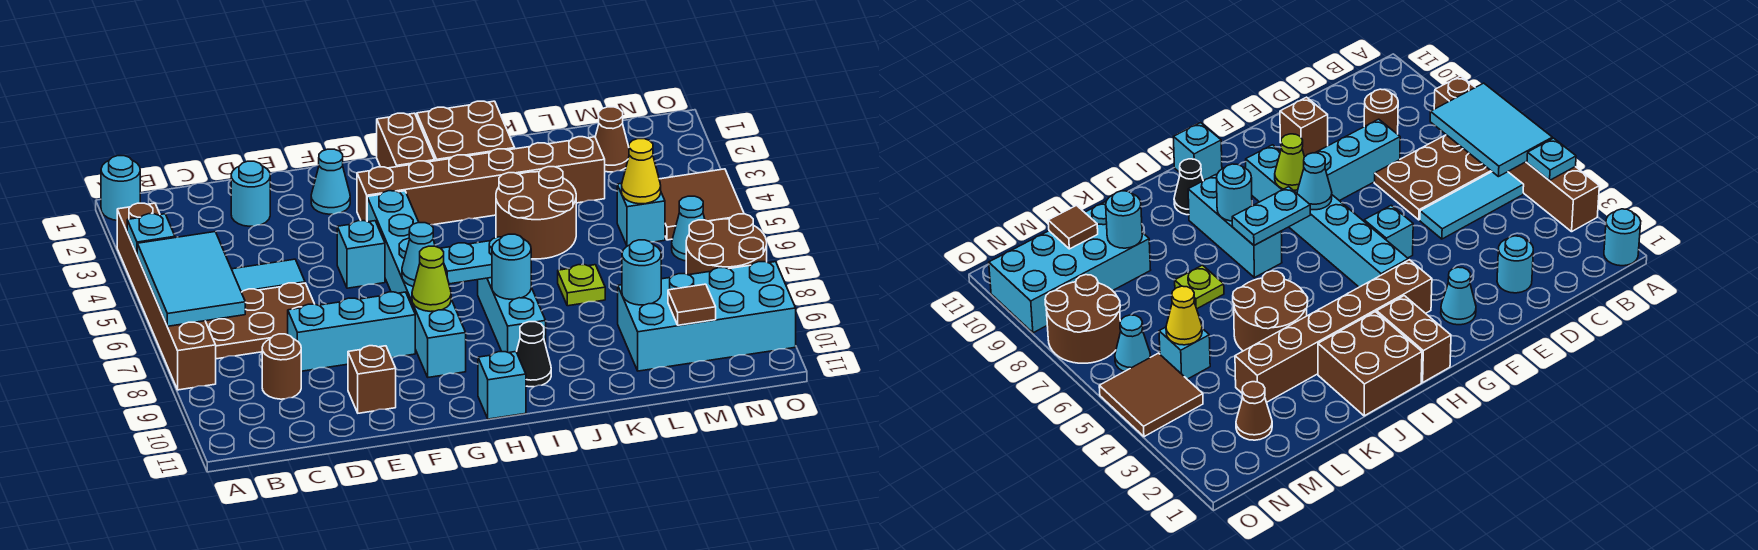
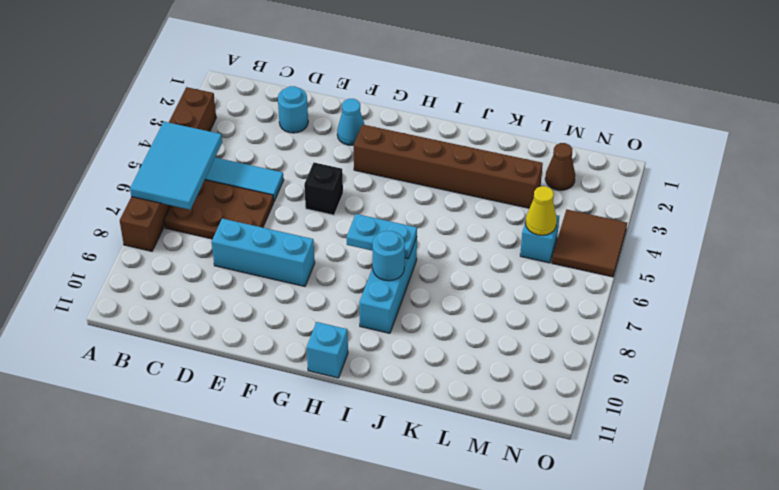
black brick F5 level 1 -> cyan brick F5 level 1
none -> cyan round brick A1 level 1
none -> brown round brick C9 level 1
none -> brown brick E10 level 1
none -> cyan brick G4:G9 level 1

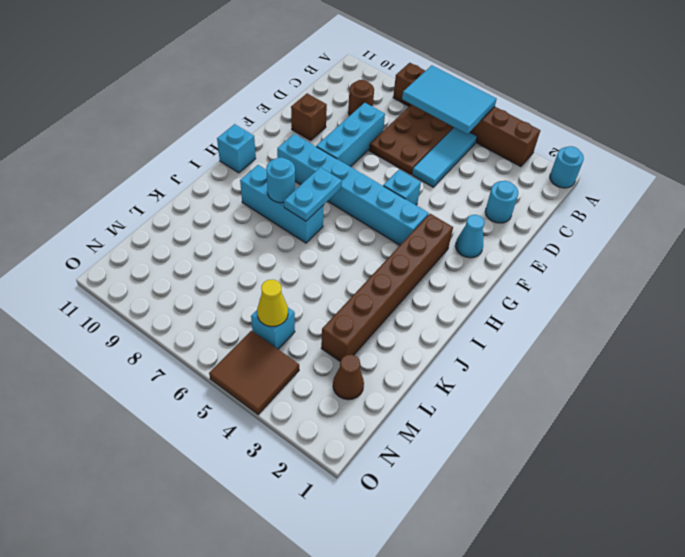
none -> brown brick H1:H2 level 1
none -> brown brick I1:J2 level 1
none -> black cone I10 level 1
none -> brown round brick J4:K5 level 1

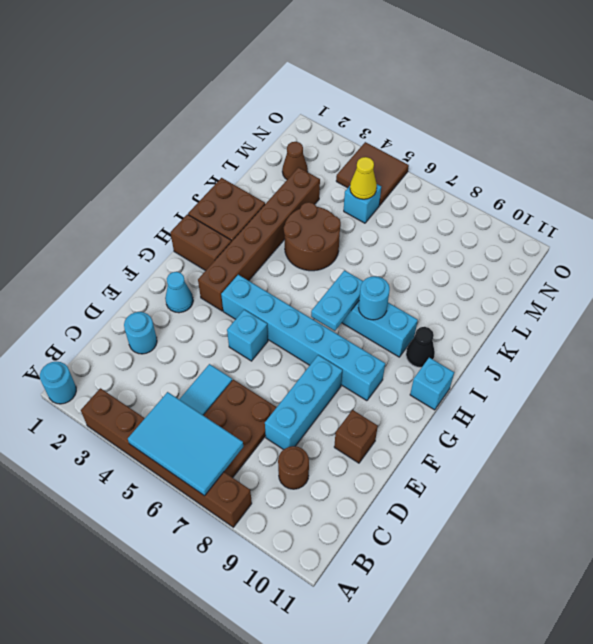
none -> lime plate K7 level 1
none -> cyan brick L9:O10 level 1
none -> cyan cone N6 level 1
none -> brown round brick N7:O8 level 1

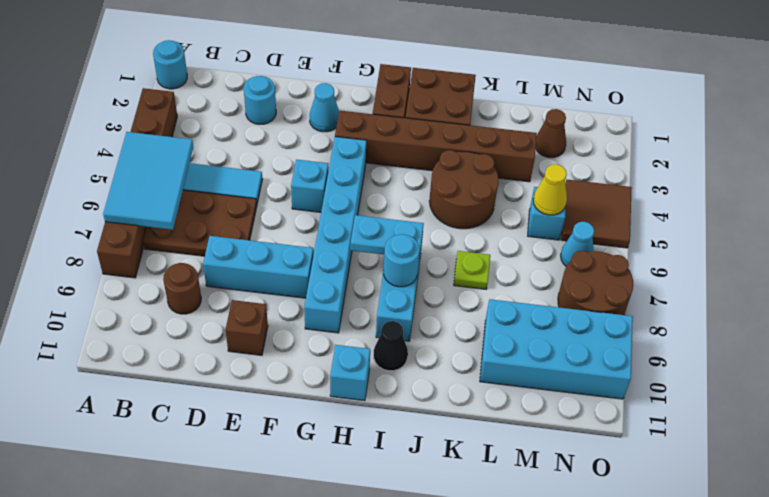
none -> cyan plate A4 level 2
none -> cyan cone G7 level 2
none -> lime cone G8 level 2
none -> cyan round brick L9 level 2

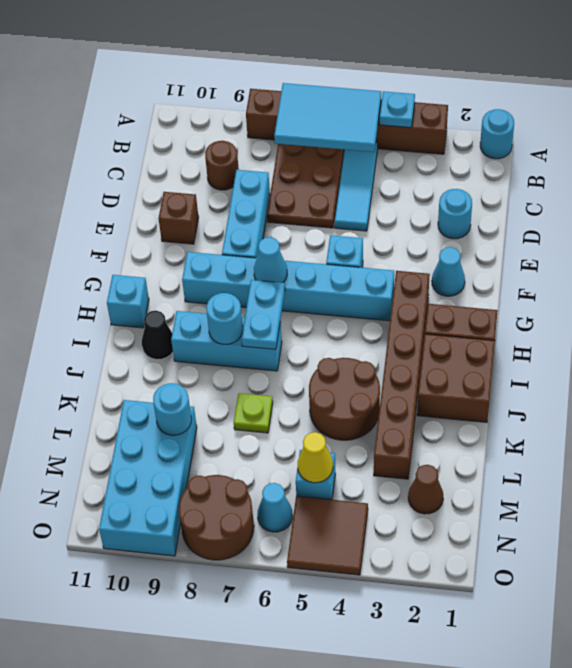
none -> lime cone G8 level 2
none -> brown tile M10 level 2

